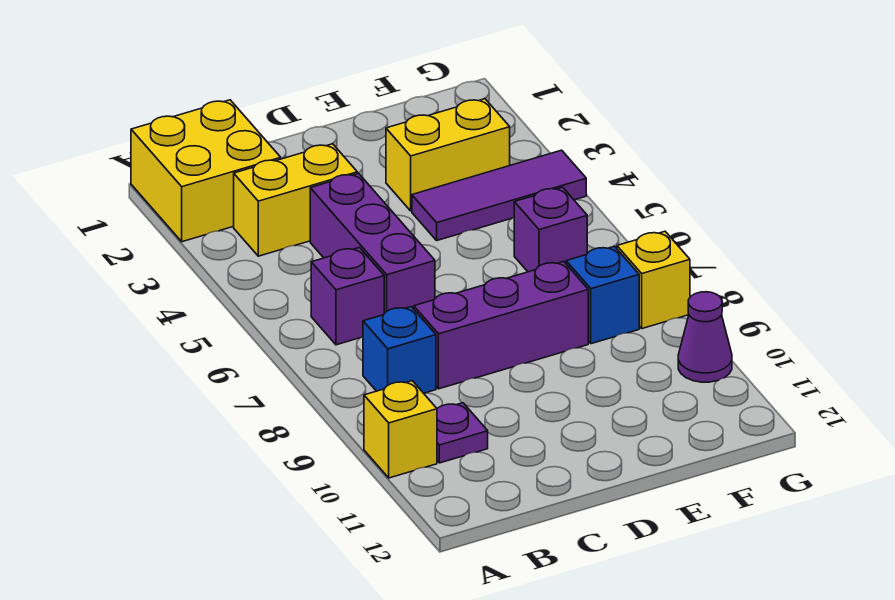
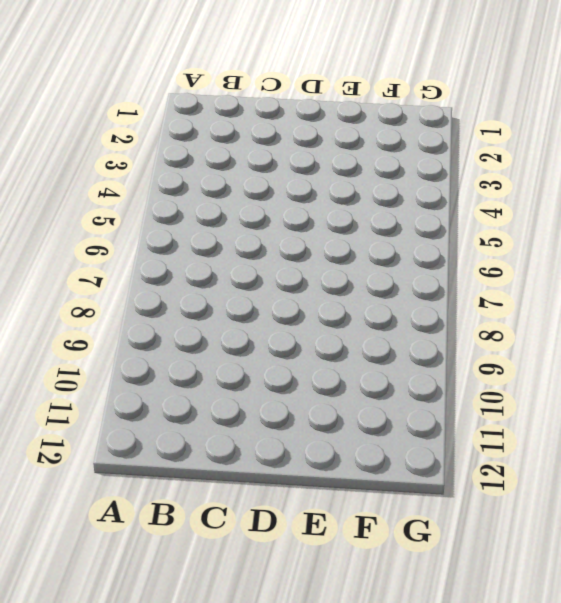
none -> yellow brick A1:B2 level 1
none -> yellow brick A10 level 1
none -> yellow brick B3:C3 level 1

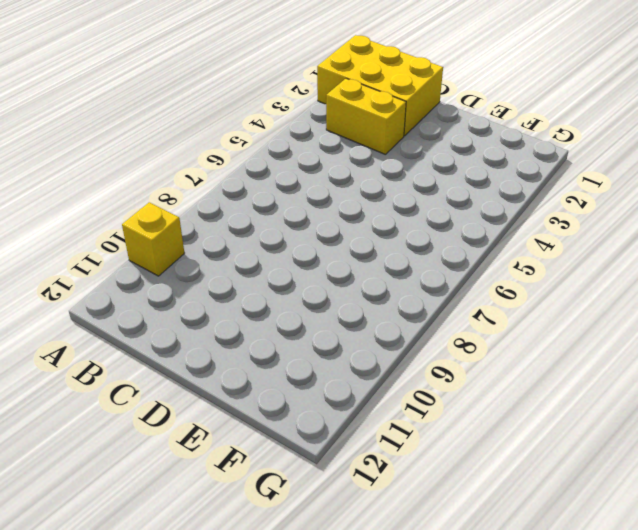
yellow brick A1:C2 level 1 -> yellow brick A1:B2 level 1
none -> purple brick B6 level 1
none -> blue brick B8 level 1
none -> purple plate B10 level 1

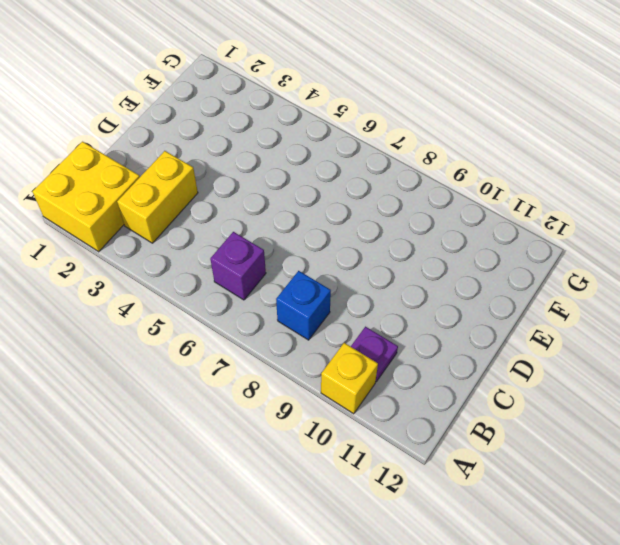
none -> purple brick C4:C6 level 1
none -> purple brick C8:E8 level 1
none -> yellow brick E3:F3 level 1

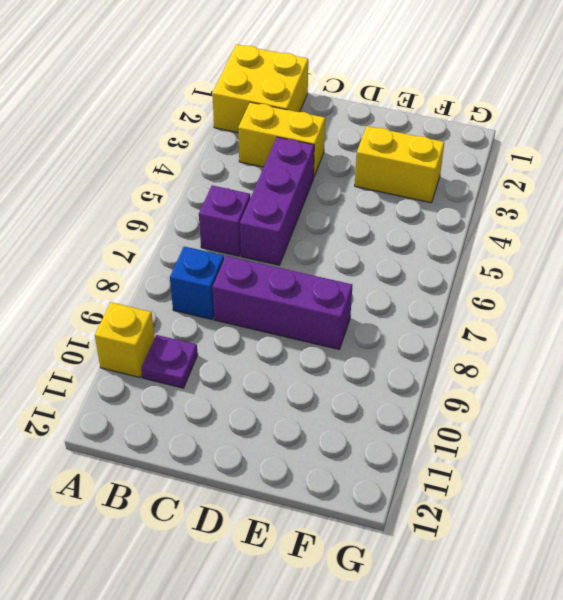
none -> purple tile E4:G4 level 1
none -> purple brick F6 level 1
none -> blue brick F8 level 1

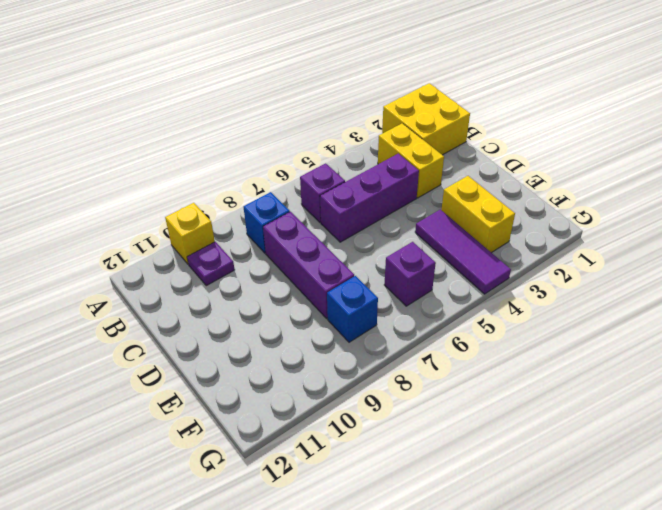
none -> yellow brick G8 level 1
none -> purple cone G10 level 1

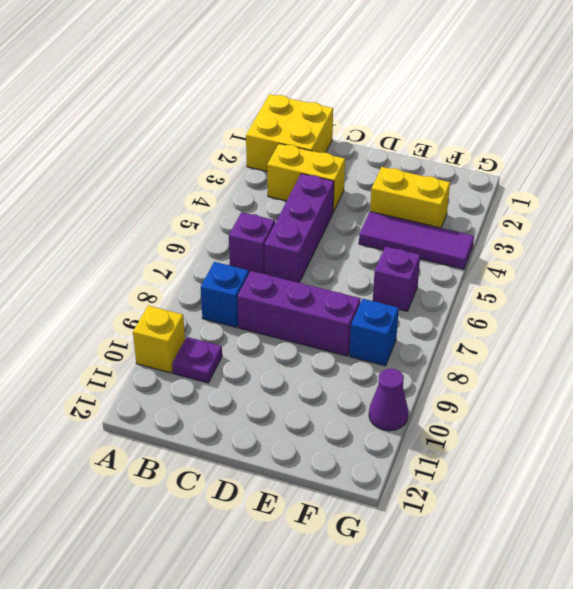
none -> yellow brick G8 level 1

